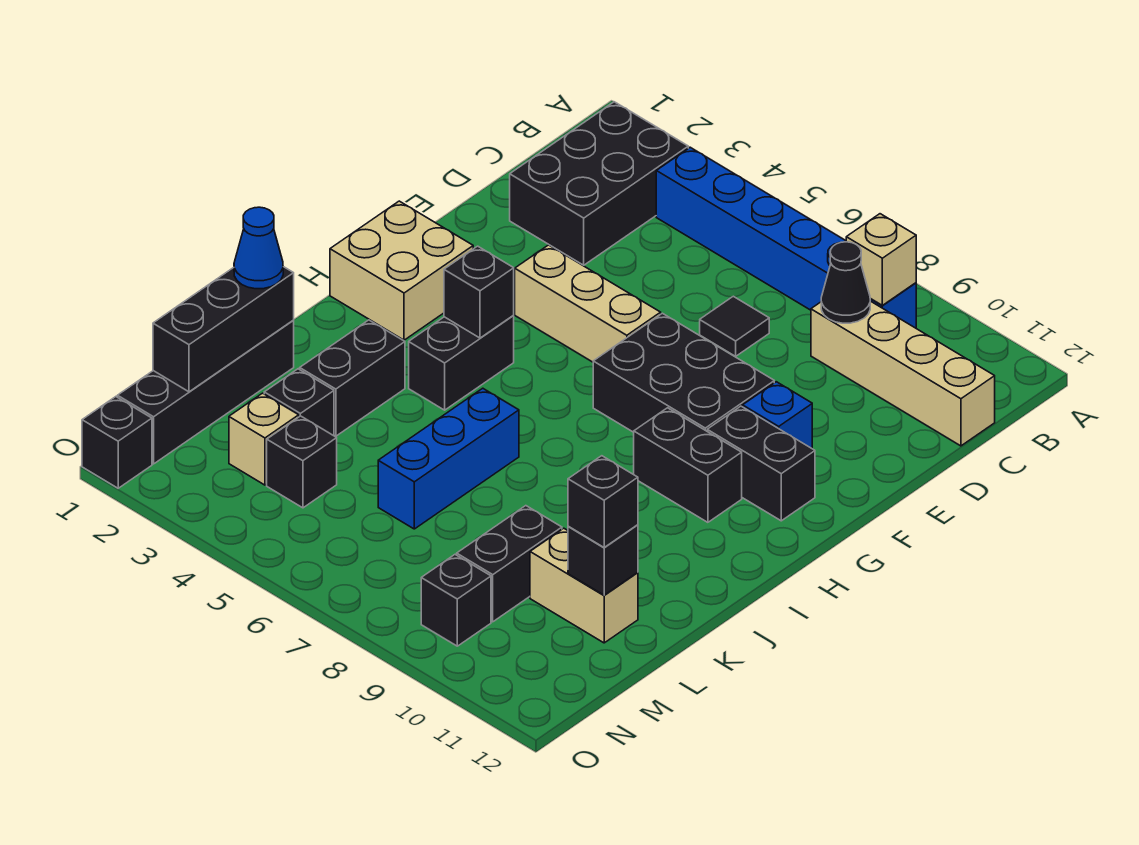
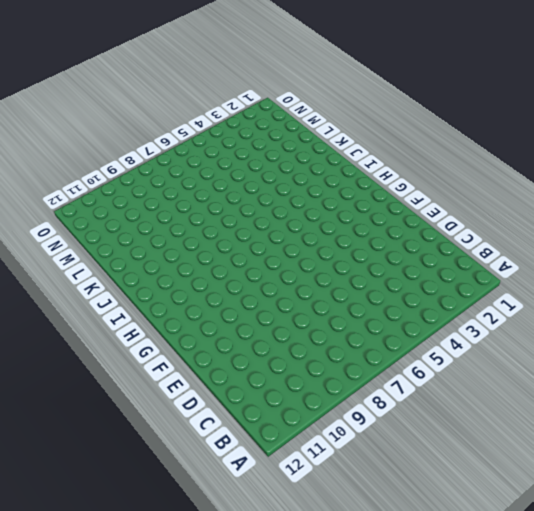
none -> black brick B2:D3 level 1
none -> blue brick B4:B9 level 1
none -> tan brick C9:C12 level 1

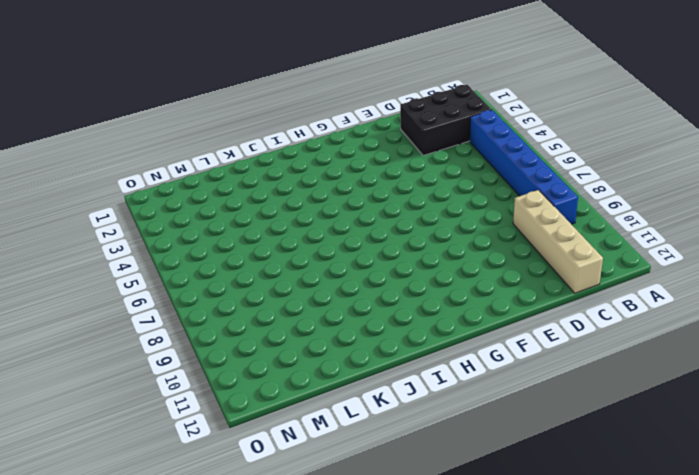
none -> black tile D7 level 1
none -> tan brick F4:F6 level 1
none -> black brick F7:G9 level 1

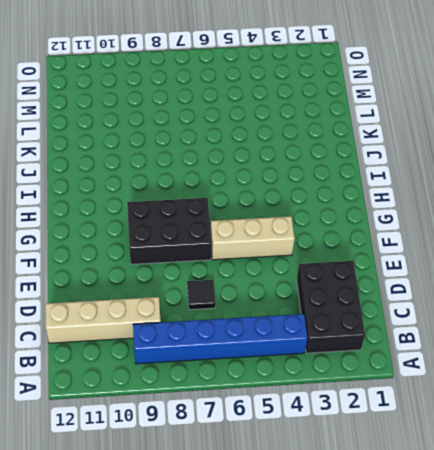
none -> blue brick F10 level 1
none -> tan brick G1:H2 level 1
none -> black brick G10:G11 level 1

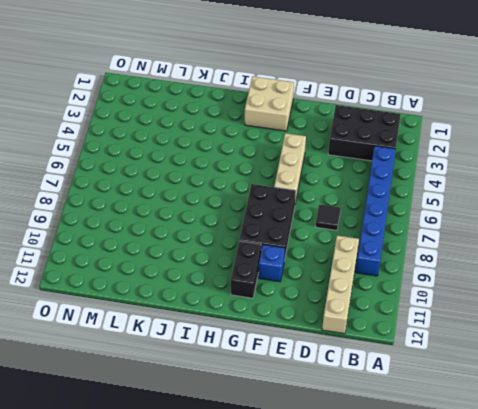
none -> black brick H4:I4 level 1
none -> black brick H9:H10 level 1
none -> black brick J3:K3 level 1

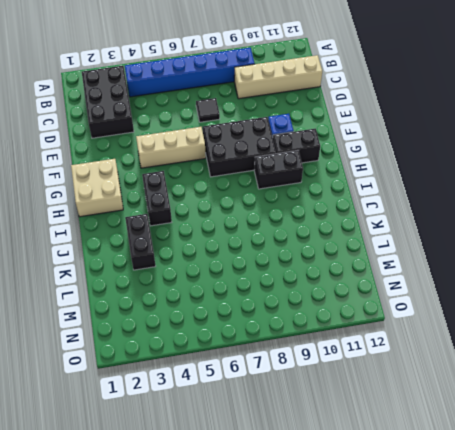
none -> blue brick J6:L6 level 1
none -> black brick K1:N1 level 1
none -> black brick L3 level 1

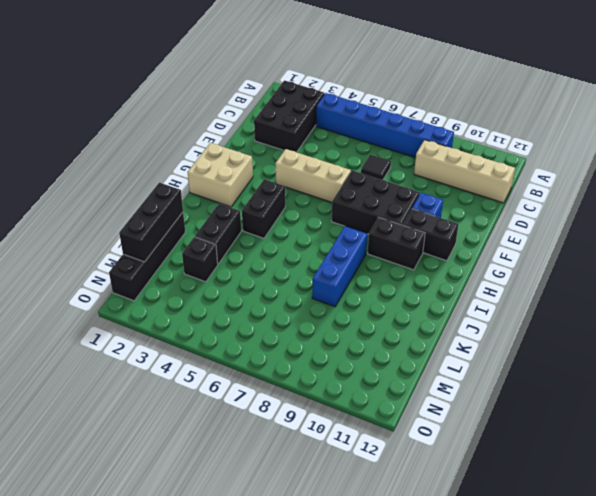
blue brick I8:K8 level 1 -> blue brick J6:L6 level 1
none -> black brick L9:M9 level 1
none -> tan brick L10:L11 level 1
none -> tan brick M3 level 1

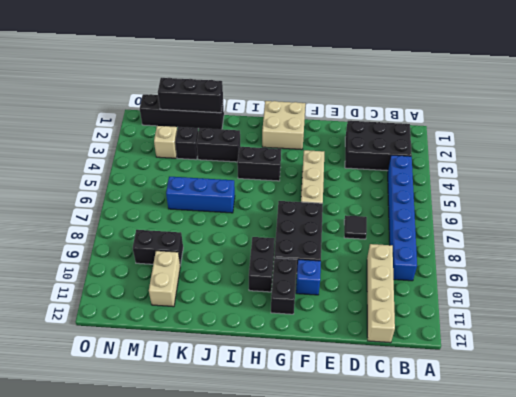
none -> black brick M4 level 1
none -> black brick N9 level 1
none -> black brick O1 level 1

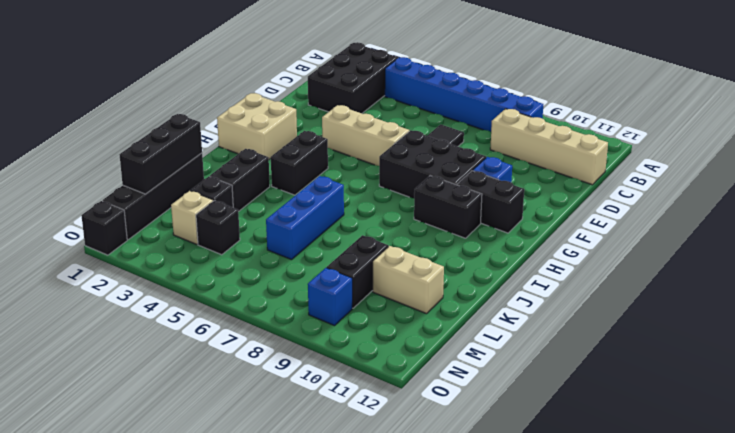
blue brick N9 level 1 -> black brick N9 level 1
none -> tan brick B9 level 2
none -> black cone C9 level 2
none -> black brick H4 level 2

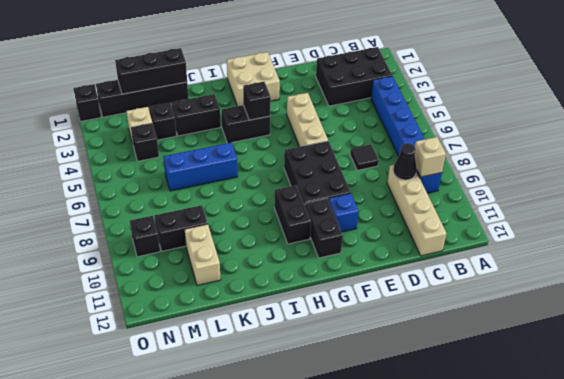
none -> black brick L11 level 2
none -> blue cone K1 level 3
none -> black brick L11 level 3

